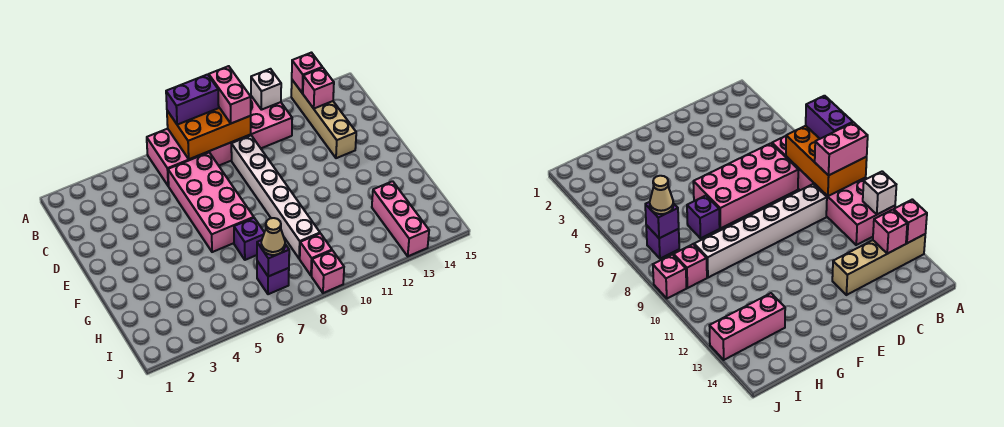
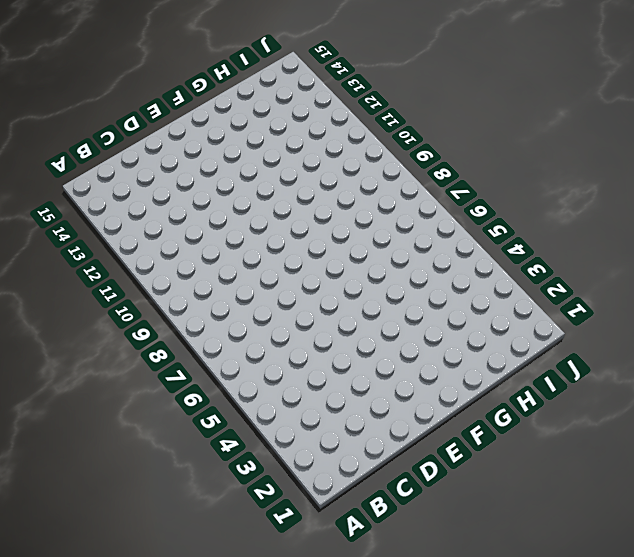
none -> pink brick A6:B11 level 1
none -> tan brick A13:D13 level 1
none -> pink brick C6:F7 level 1

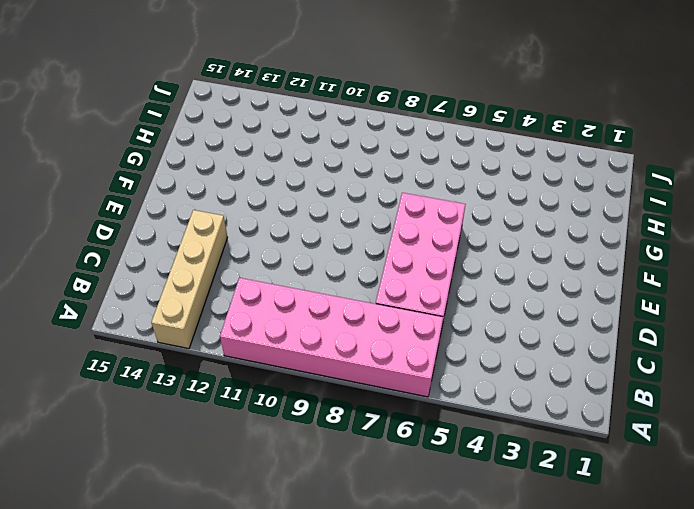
none -> white brick C9:H9 level 1
none -> purple brick G7 level 1
none -> pink brick H13:J13 level 1

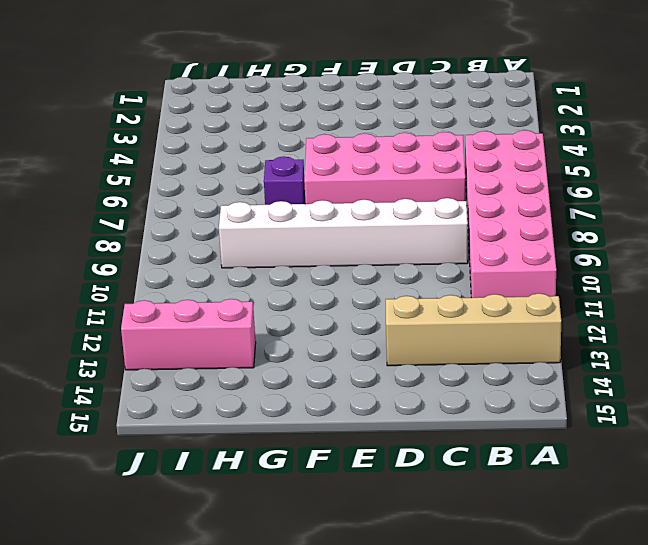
none -> purple brick I7 level 1
none -> pink brick I9 level 1
none -> pink brick J9 level 1

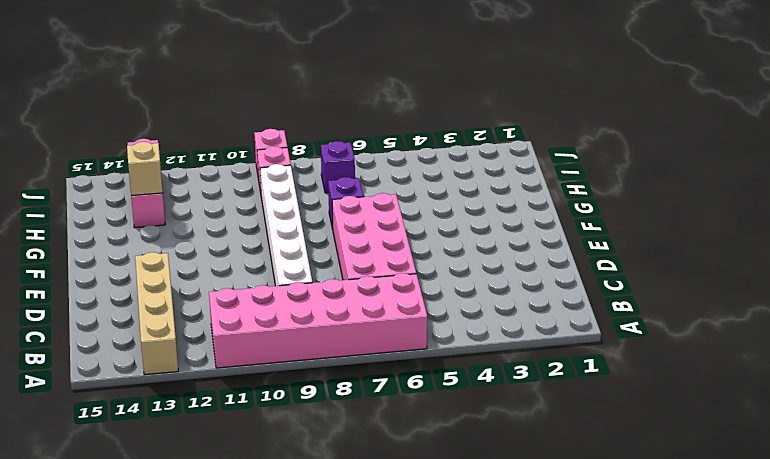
tan brick H13 level 2 -> none
none -> orange brick A7:B9 level 2
none -> white brick A11 level 2
none -> pink brick A13 level 2

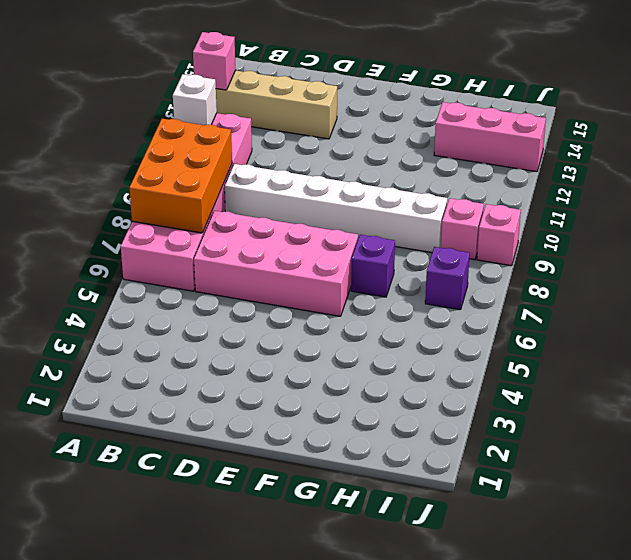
none -> pink brick B13 level 2
none -> purple brick I7 level 2
none -> purple brick A7:A8 level 3

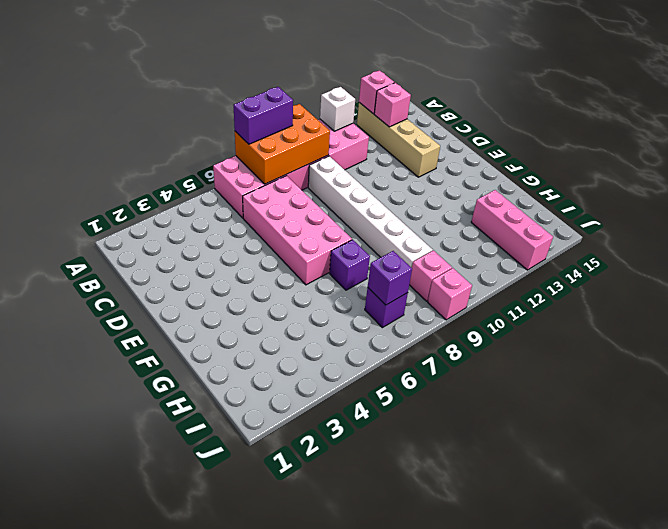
none -> pink brick A9:B9 level 3
none -> tan cone I7 level 3

